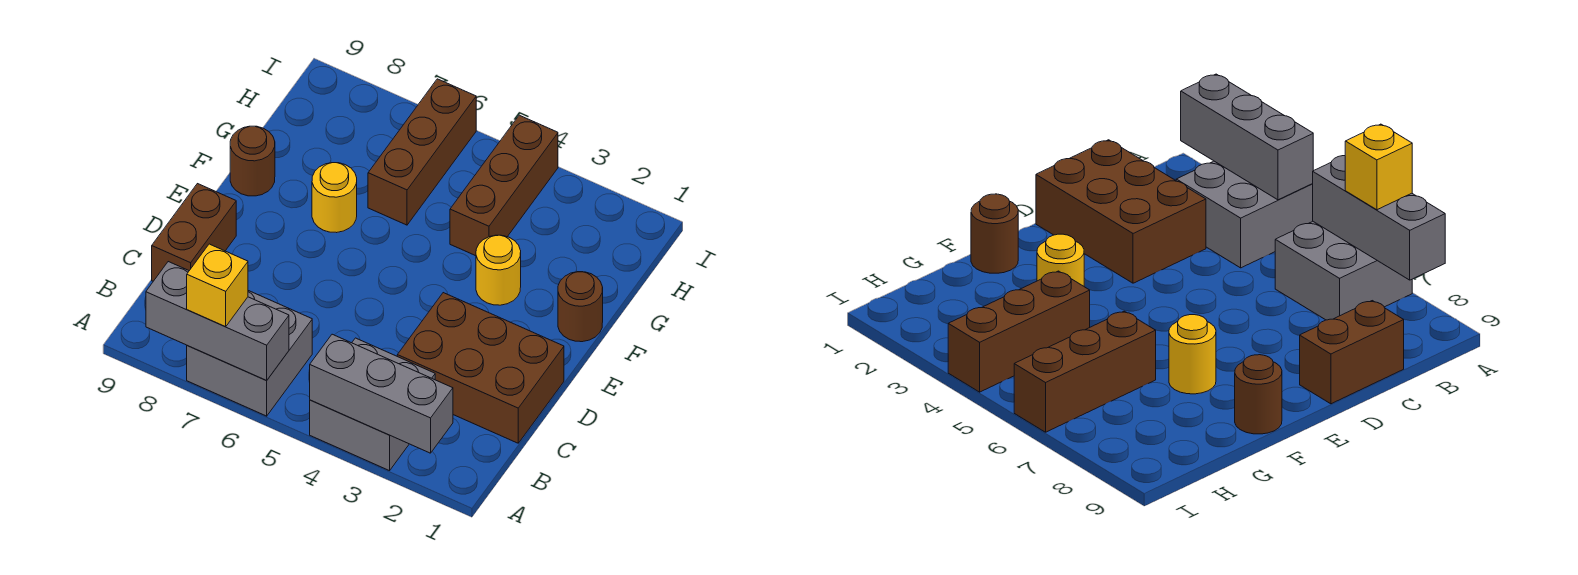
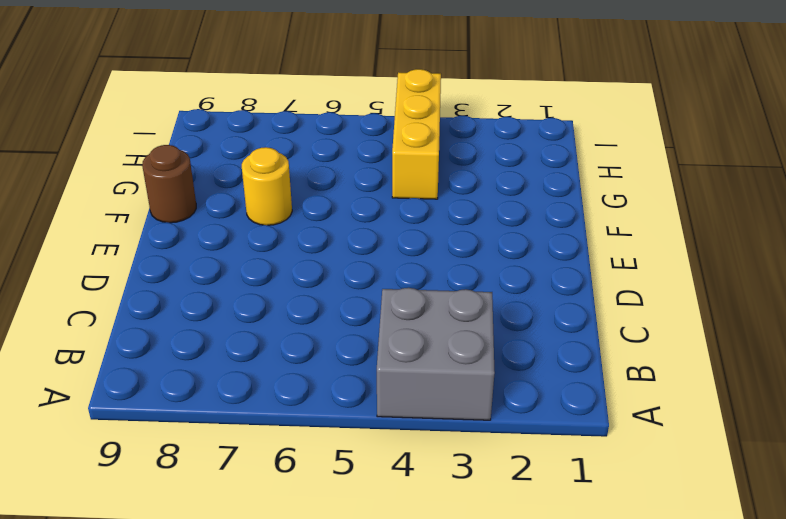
yellow brick G4:I4 level 1 -> brown brick G4:I4 level 1
none -> grey brick A6:B7 level 1
none -> brown brick C1:D3 level 1
none -> brown brick C9:D9 level 1

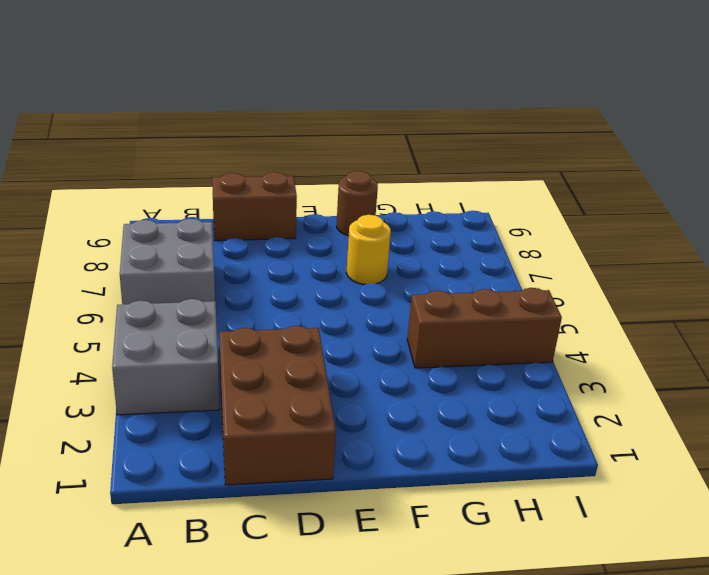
none -> brown round brick F1 level 1
none -> yellow round brick F3 level 1
none -> brown brick G6:I6 level 1

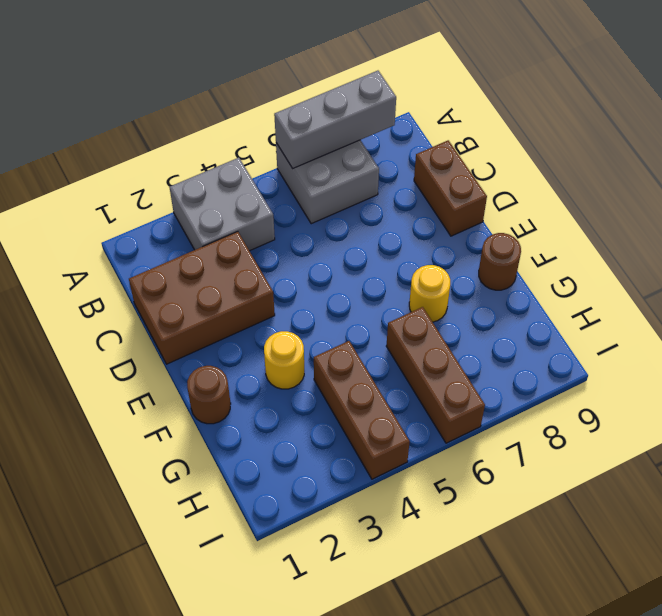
none -> grey brick A2:A4 level 2
none -> yellow brick A7 level 3

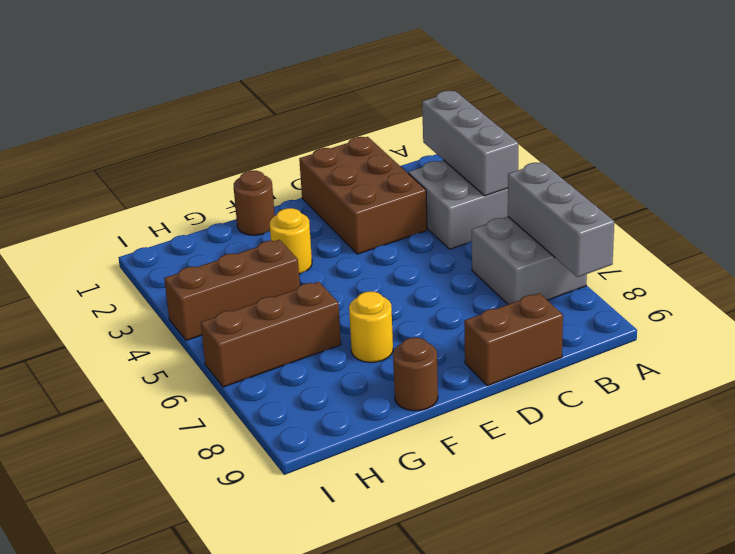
none -> yellow brick A7 level 3

